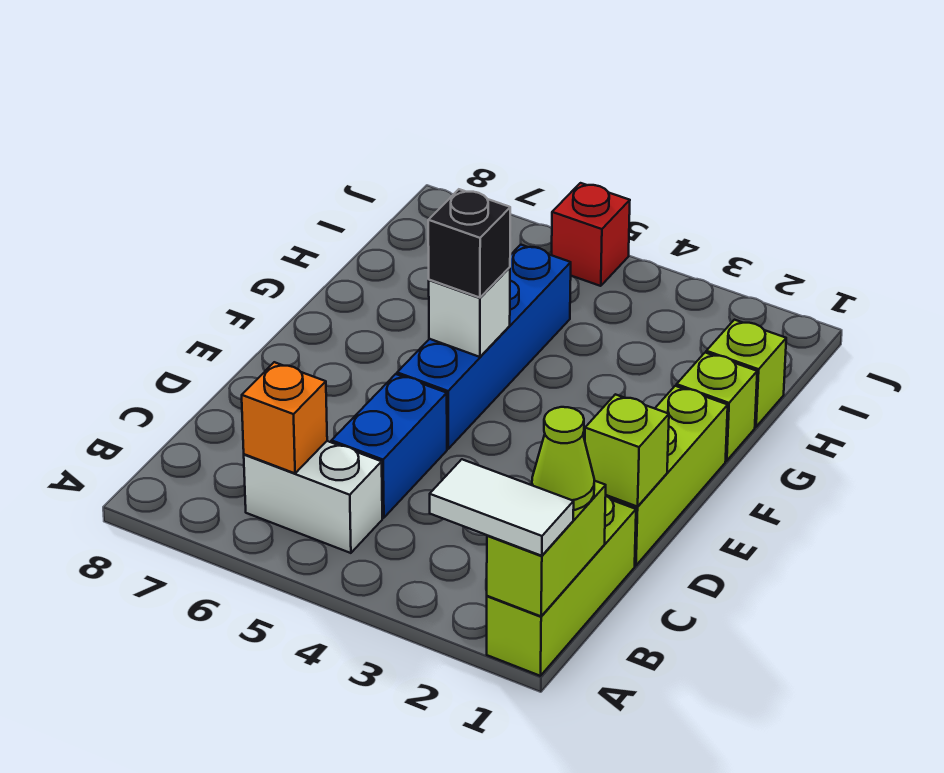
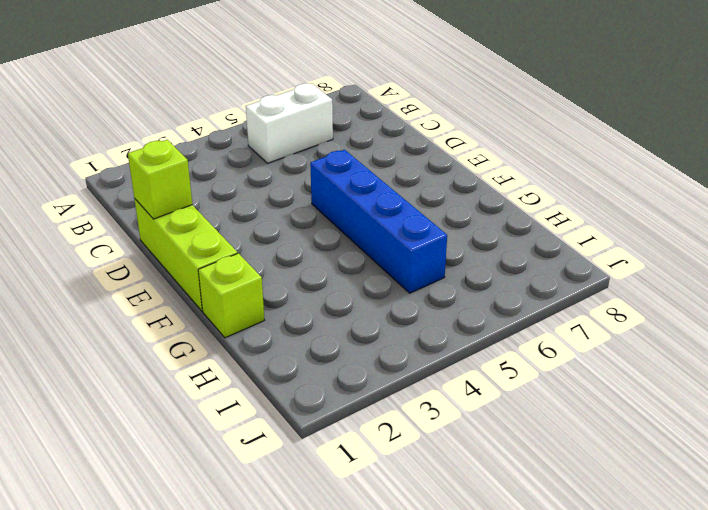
none -> lime brick A1:C1 level 1
none -> blue brick C5:D5 level 1
none -> lime brick H1 level 1

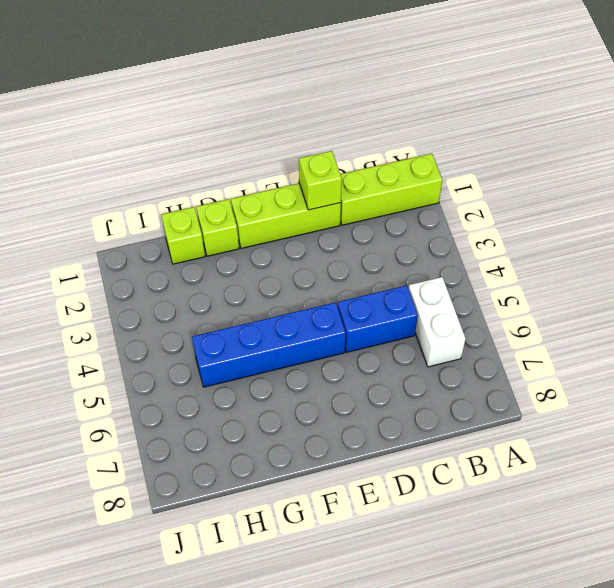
none -> red brick J5 level 1
none -> lime brick A1:B1 level 2
none -> orange brick B6 level 2

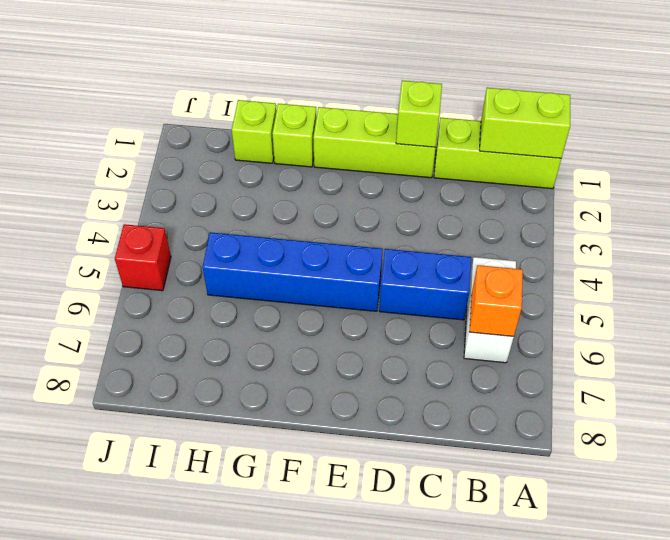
none -> white brick F5 level 2
none -> white tile A1:A2 level 3
none -> lime cone B1 level 3

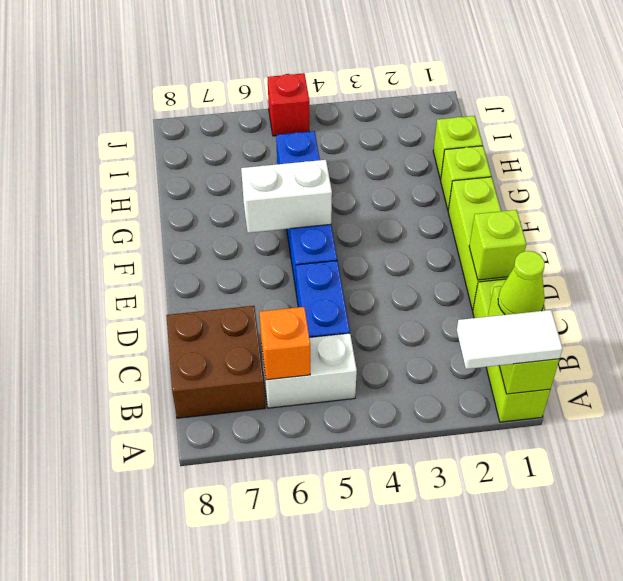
brown brick B7:C8 level 1 -> none
white brick F5:F6 level 2 -> white brick F5 level 2
none -> black brick F5 level 3

